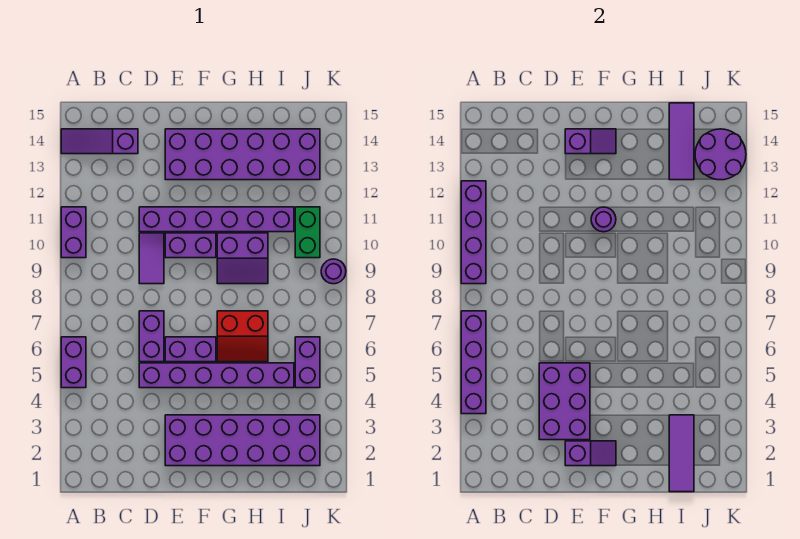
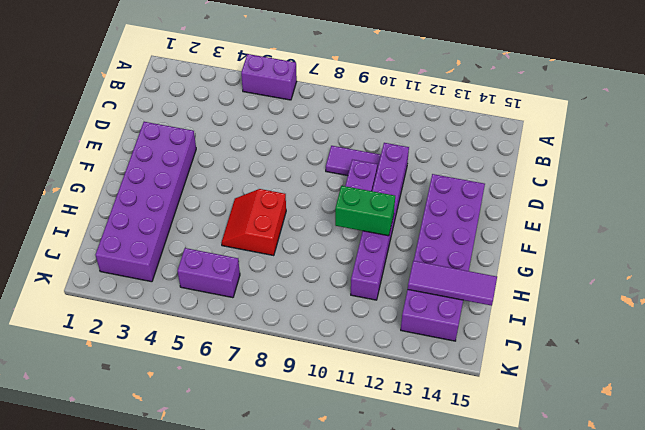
green brick G10:G11 level 2 -> green brick J10:J11 level 1
none -> purple brick A10:A11 level 1
none -> purple slope A14:C14 level 1 top C
none -> purple brick D5:I5 level 1

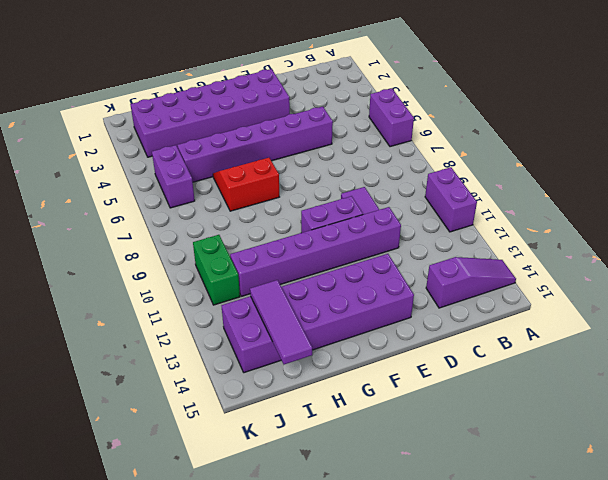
none -> purple brick D6:D7 level 1
none -> purple brick E6:F6 level 1
none -> purple slope G9:H10 level 1 top 10

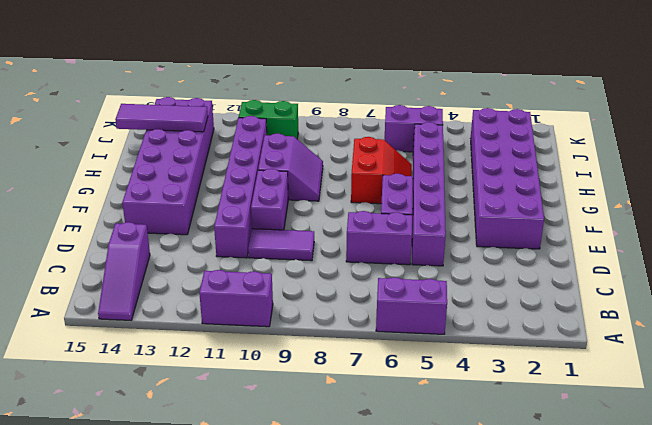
none -> purple round brick K9 level 1
none -> purple brick A4:A7 level 2
none -> purple brick A9:A12 level 2

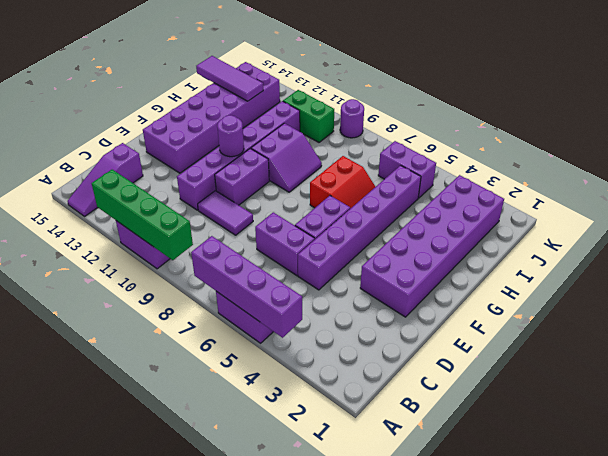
green brick A9:A12 level 2 -> purple brick A9:A12 level 2
none -> purple brick D3:E5 level 2
none -> purple slope E2:F2 level 2 top E
none -> purple slope E14:F14 level 2 top E

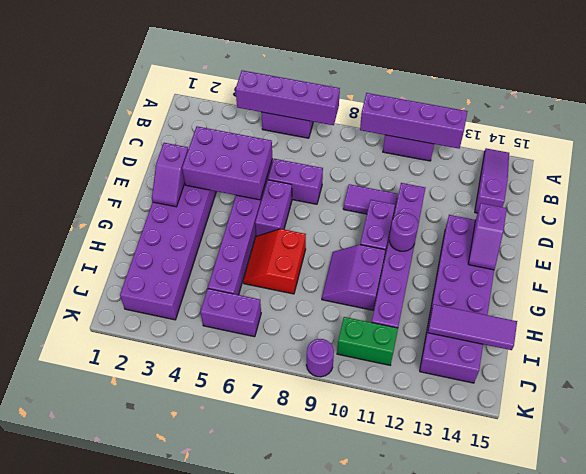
none -> purple tile I1:I3 level 2
none -> purple round brick J13:K14 level 2

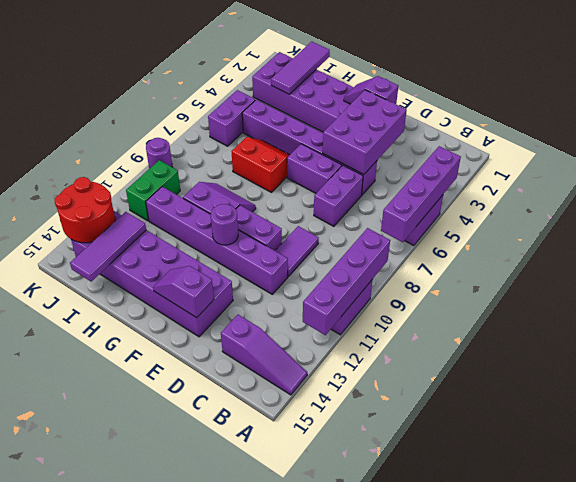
red round brick J13:K14 level 2 -> purple round brick J13:K14 level 2

